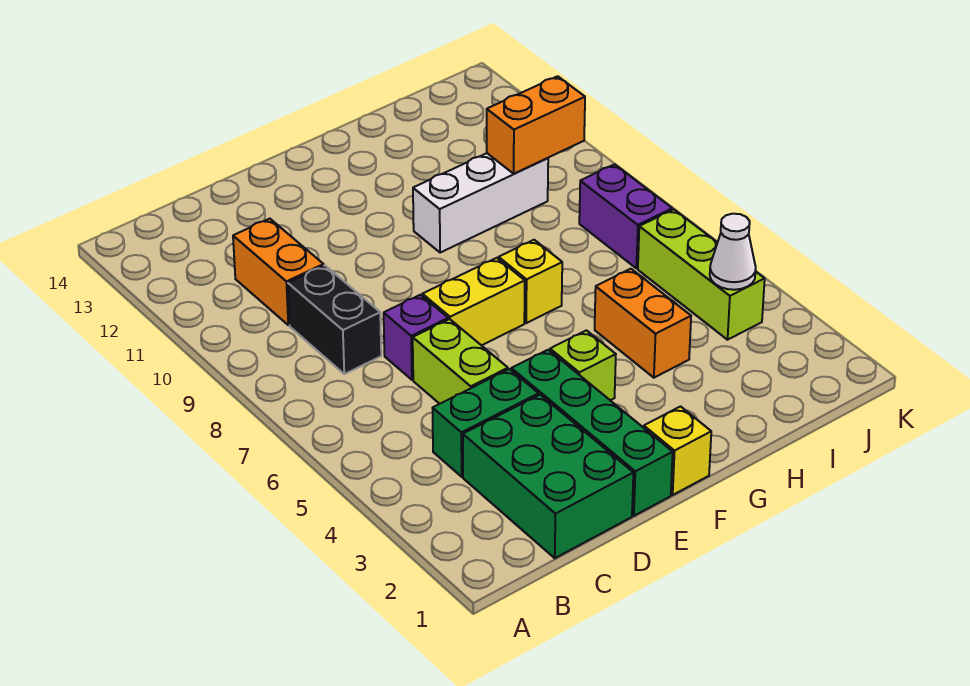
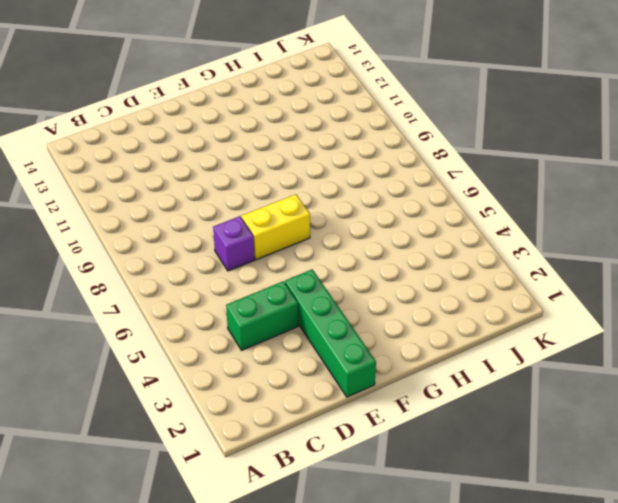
none -> green brick C1:D3 level 1
none -> black brick C8:C9 level 1
none -> orange brick C10:C11 level 1

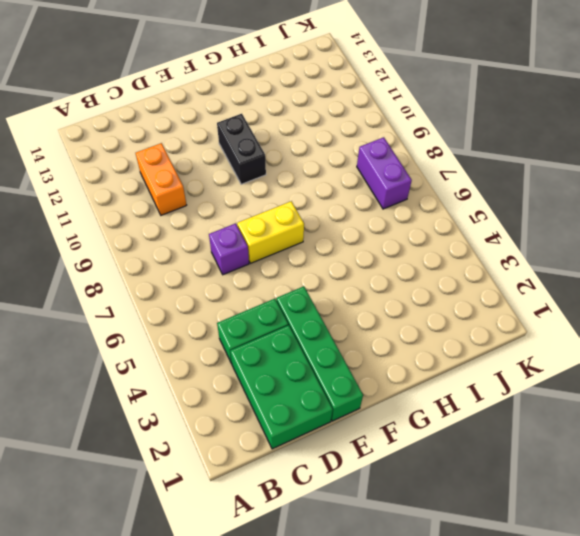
black brick F10:F11 level 1 -> black brick C8:C9 level 1
none -> lime brick D5:D6 level 1
none -> yellow brick F1 level 1
none -> lime brick F4 level 1

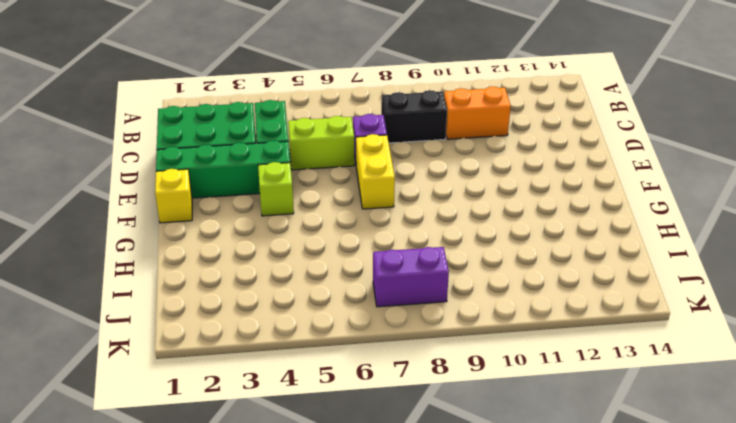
none -> yellow brick G7 level 1
none -> white brick G10:I10 level 1
none -> orange brick H4:H5 level 1

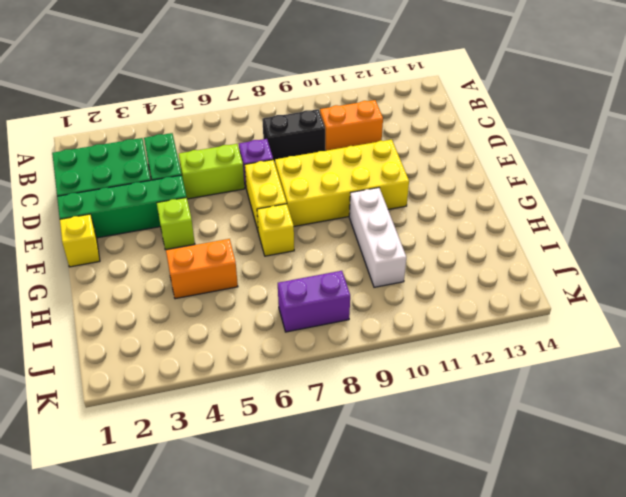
yellow brick E8:F11 level 1 -> none
none -> lime brick J4:J6 level 1
none -> orange brick I10:J10 level 2
none -> white cone J4 level 2

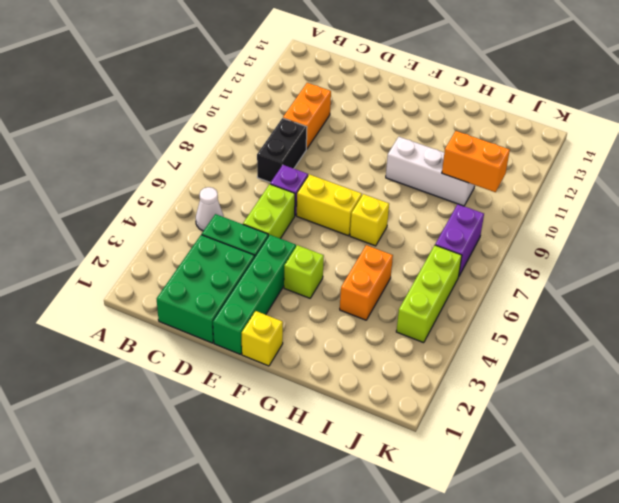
white cone B5 level 1 -> white cone J4 level 2

